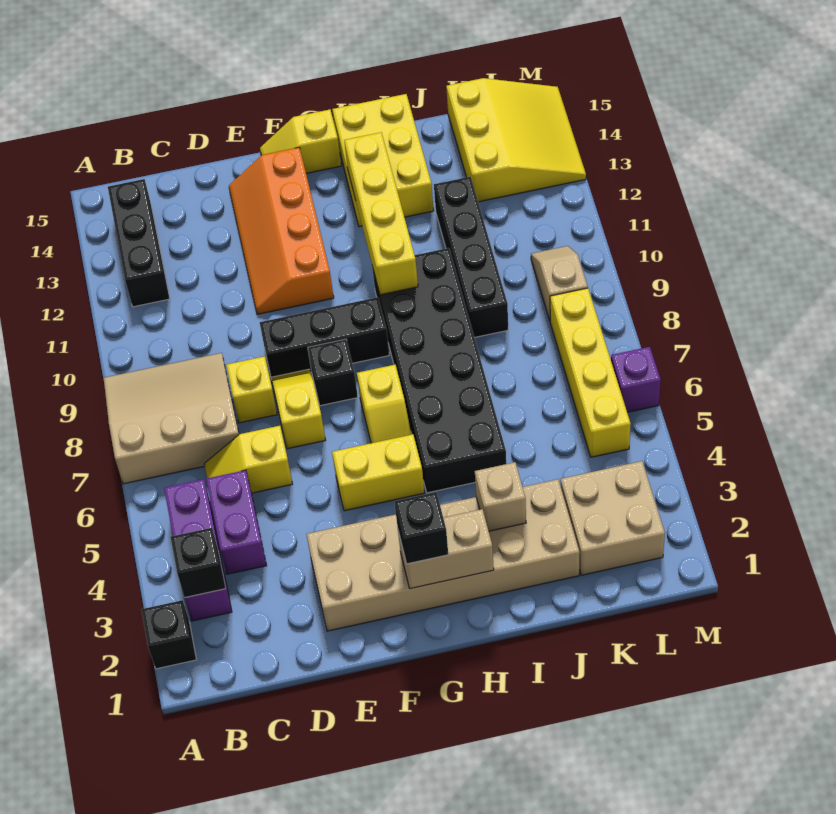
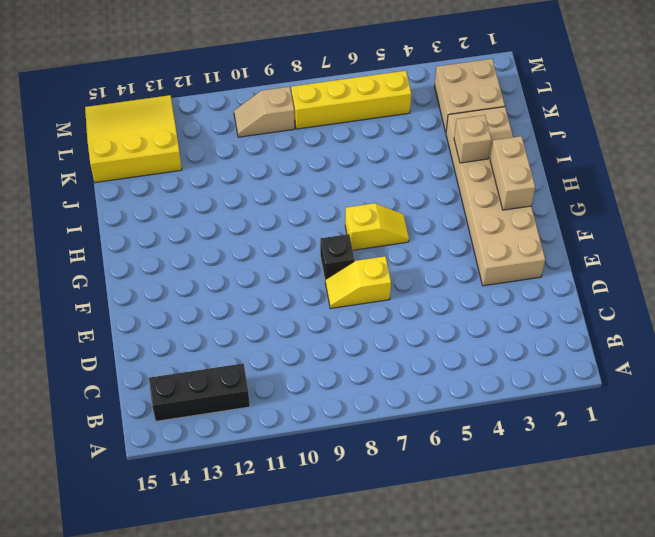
none -> black brick A2 level 1
none -> tan slope A7:C9 level 1 top 7
none -> purple brick B3:B5 level 1

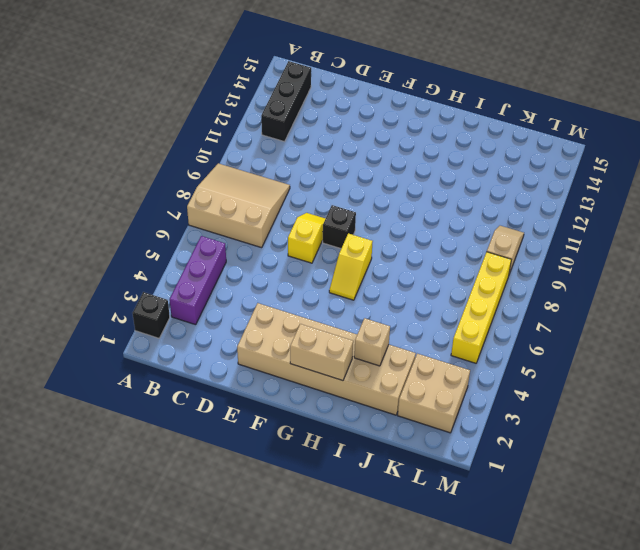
none -> purple brick C4:C5 level 1
none -> yellow slope C6:D6 level 1 top D
none -> yellow brick D8 level 1

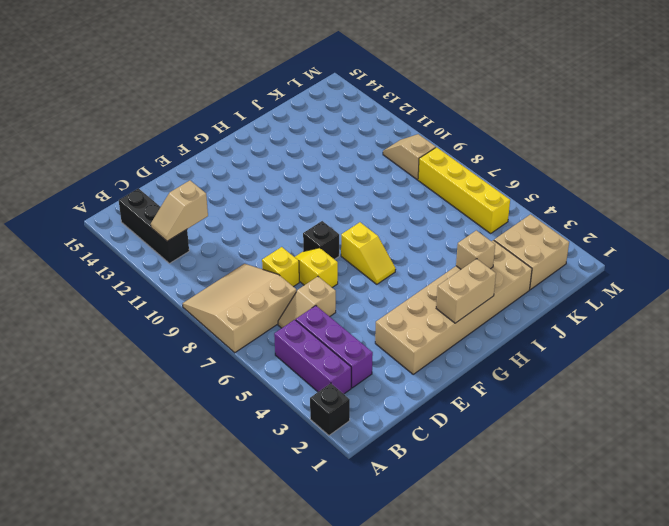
tan slope B12:C12 level 2 top C -> none
purple brick C3:C5 level 1 -> purple brick C4:C5 level 1
tan slope C6:D6 level 1 top D -> yellow slope C6:D6 level 1 top D
none -> black brick E9:G9 level 1
none -> orange slope E11:F14 level 1 top F
none -> yellow brick F5:G5 level 1

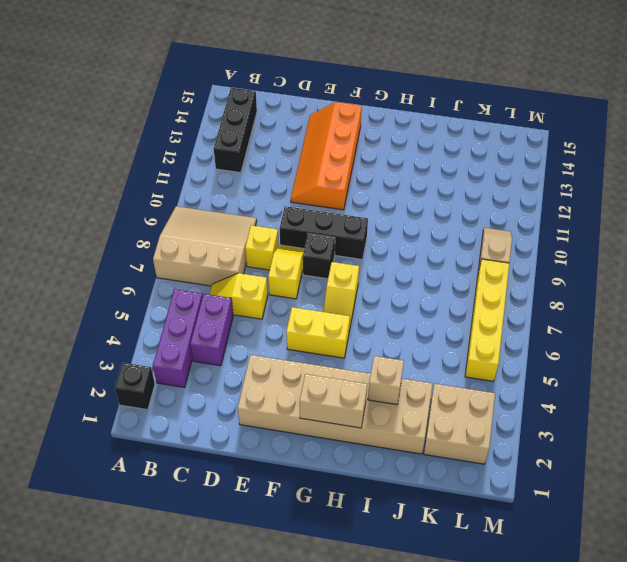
none -> yellow slope F15:G15 level 1 top G
none -> black brick H5:I10 level 1
none -> yellow brick H13:I15 level 1

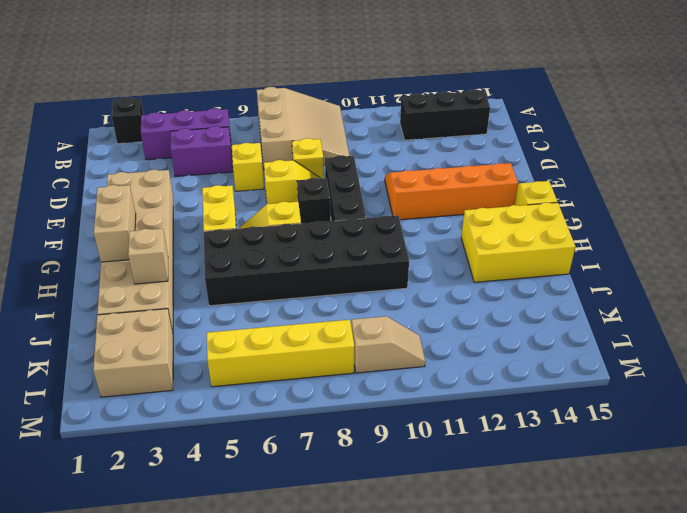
none -> black brick J9:J12 level 1
none -> yellow slope K13:M15 level 1 top K
none -> purple brick M6 level 1

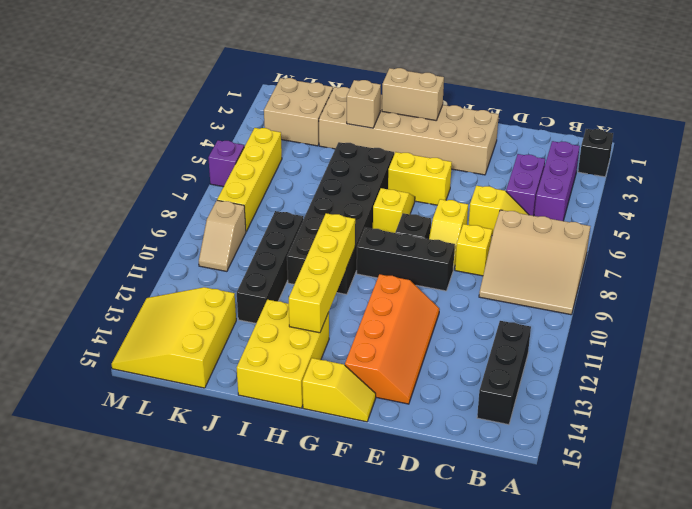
none -> black brick B3 level 2
none -> black brick G2 level 3

